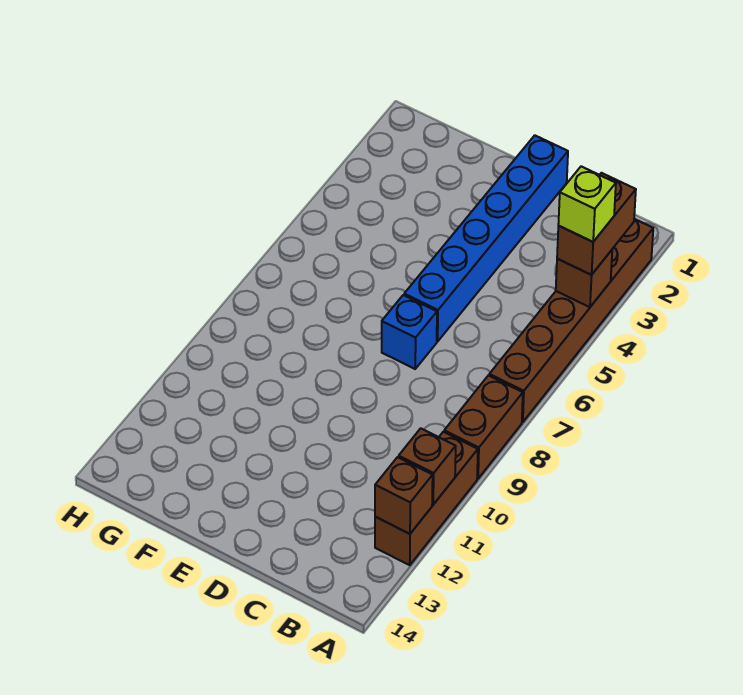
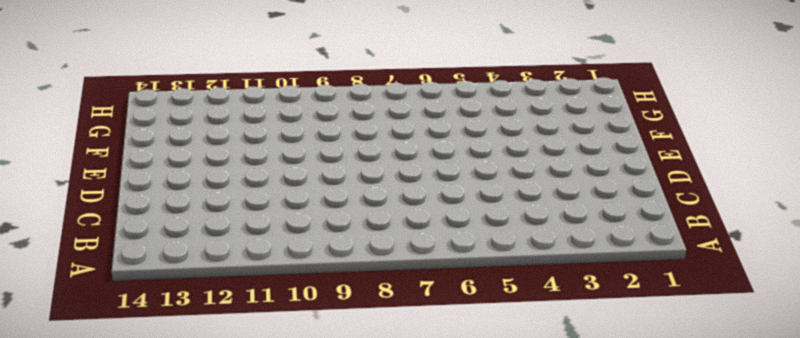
none -> brown brick A2:A7 level 1
none -> brown brick A8:A9 level 1

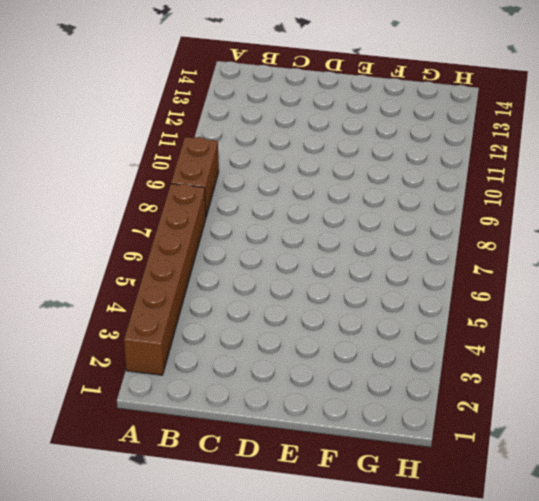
none -> brown brick A10:A12 level 1
none -> blue brick D1:D6 level 1

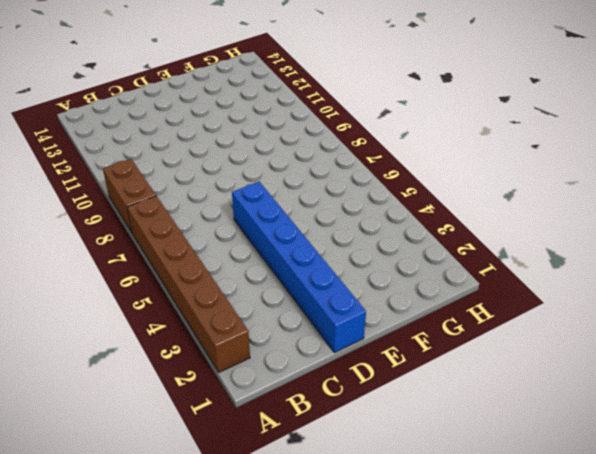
none -> brown brick A10:A12 level 1
none -> blue brick D7 level 1

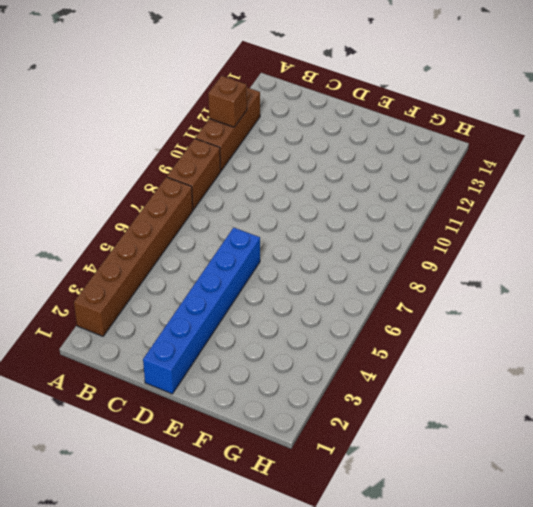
none -> blue brick D7 level 1
none -> brown brick A4 level 2

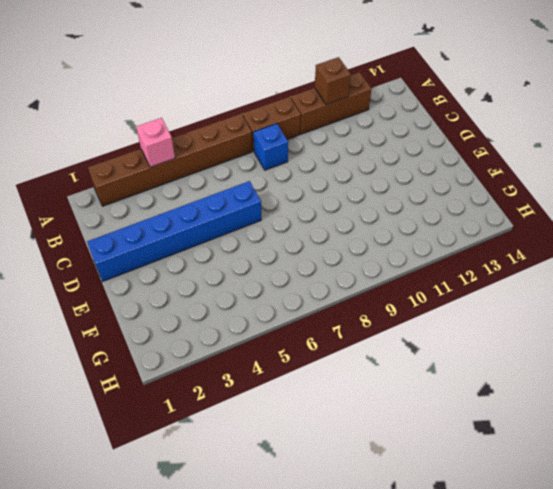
pink brick A4 level 2 -> brown brick A4 level 2
blue brick B8 level 1 -> blue brick D7 level 1
none -> brown brick A12 level 2
none -> brown brick A3:A4 level 3

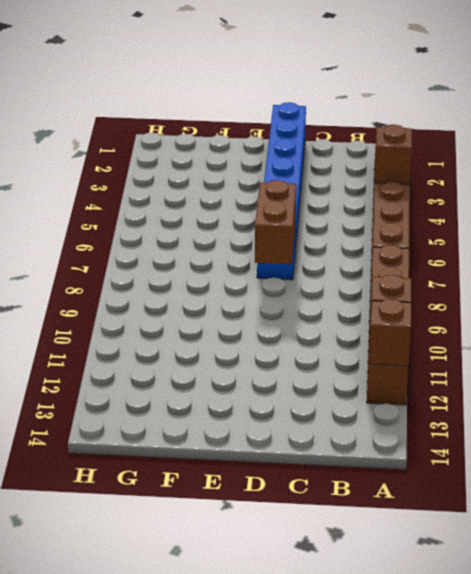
brown brick D7:D8 level 2 -> brown brick A3:A4 level 3
none -> lime brick A4 level 4

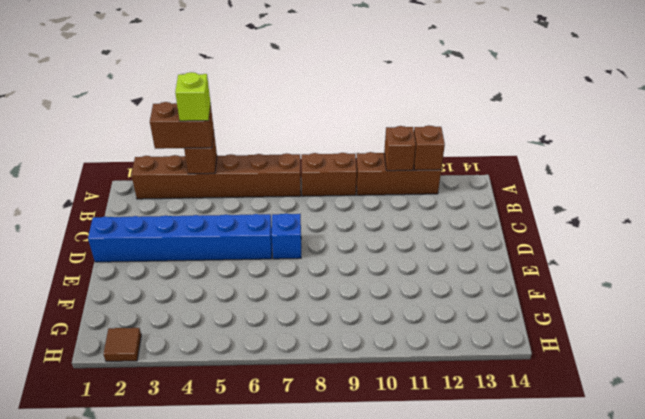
brown tile H2 level 1 -> none

